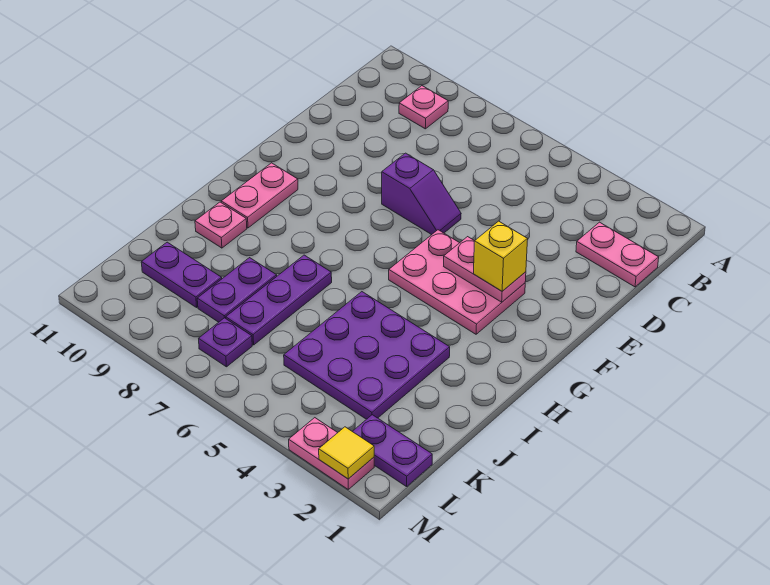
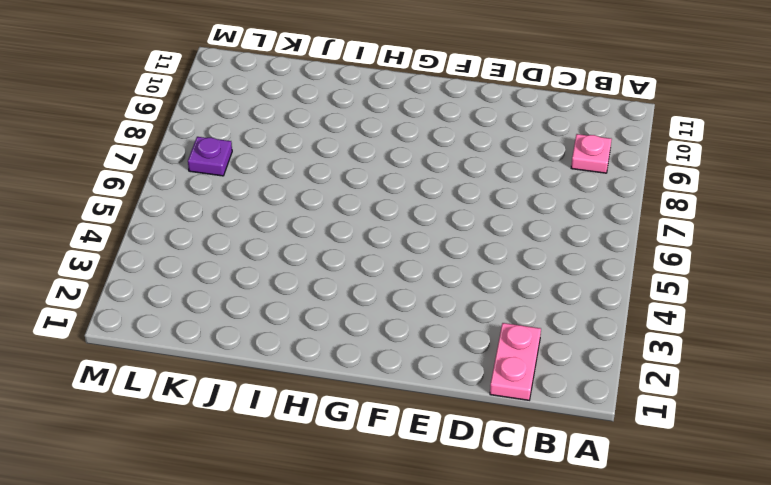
none -> purple slope E6:E7 level 1 top 7
none -> pink plate F3:G5 level 1
none -> pink plate G10:H10 level 1

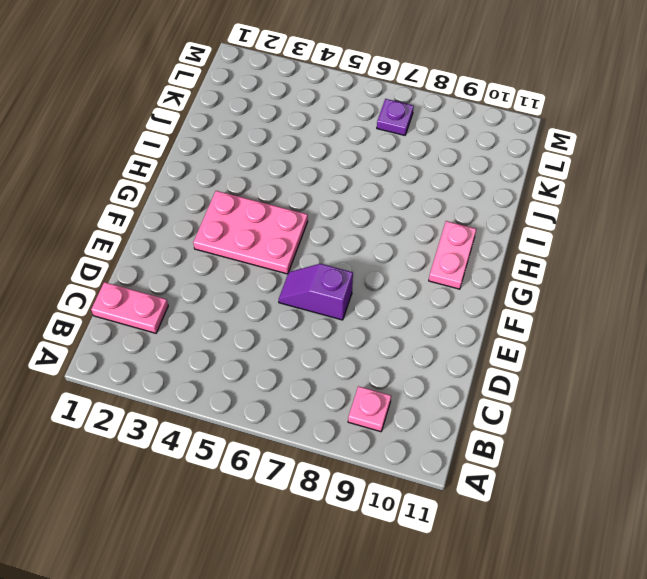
none -> purple plate I3:K5 level 1
none -> purple plate I7:K7 level 1
none -> pink plate I10 level 1

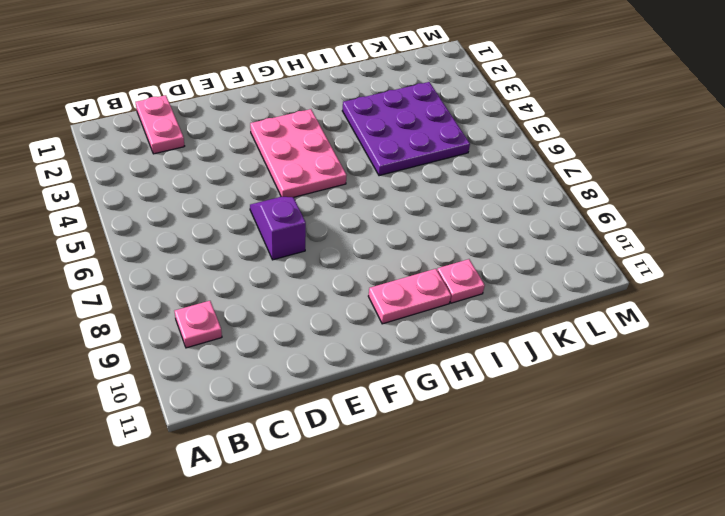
none -> purple plate I7:K7 level 1
none -> purple plate J8:K8 level 1
none -> purple plate K9:K10 level 1

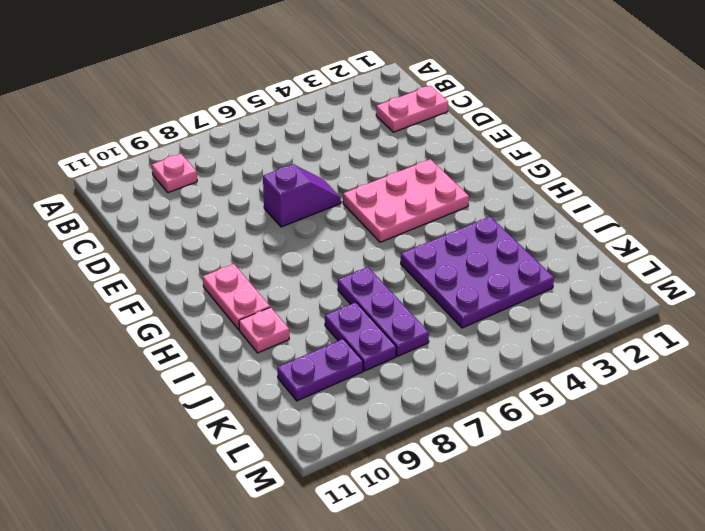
none -> purple plate L1:L2 level 1
none -> purple plate L7 level 1
none -> pink plate M2:M3 level 1

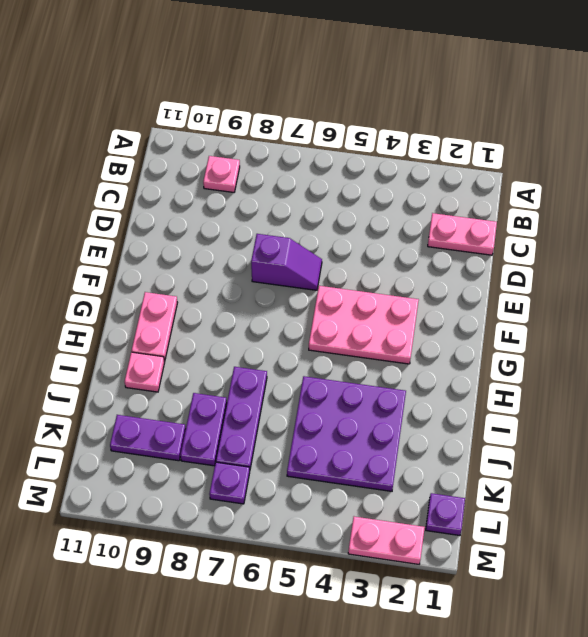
purple plate L1 level 1 -> purple plate L1:L2 level 1
none -> pink plate F3:F4 level 2
none -> yellow tile M2 level 2
none -> yellow brick F3 level 3

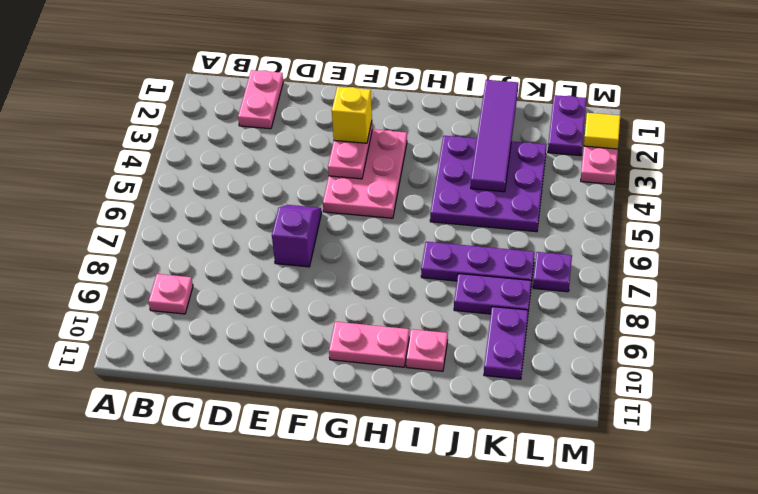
purple tile J1:J4 level 2 -> none

